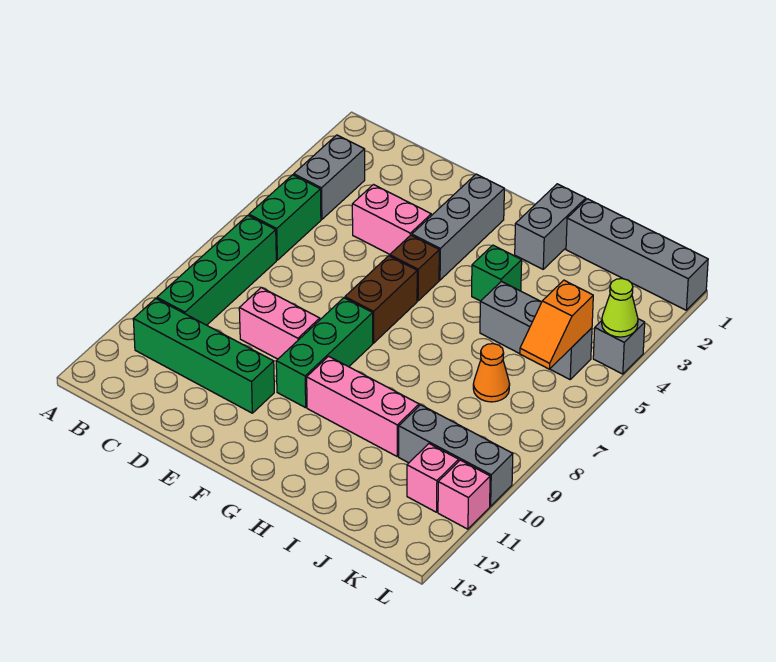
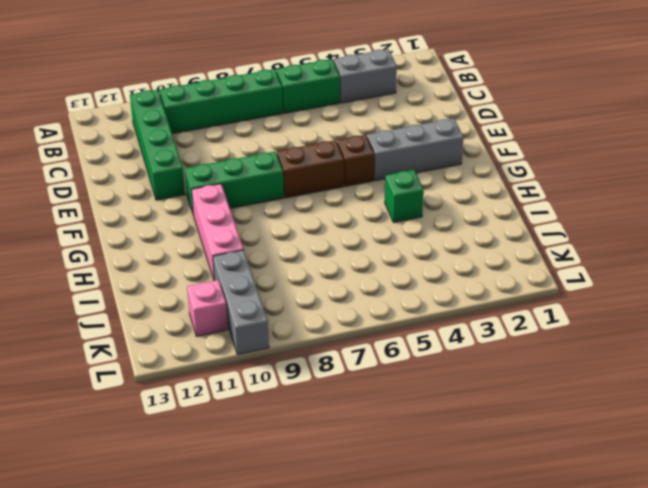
none -> pink brick D4:E4 level 1
none -> pink brick D9:E9 level 1
none -> grey brick H1:H2 level 1

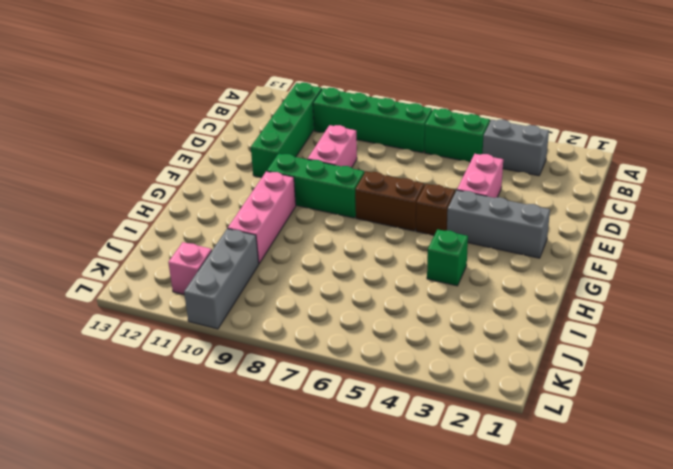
none -> grey brick H1:H2 level 1
none -> grey brick I1:L1 level 1
none -> grey brick I5:K5 level 1

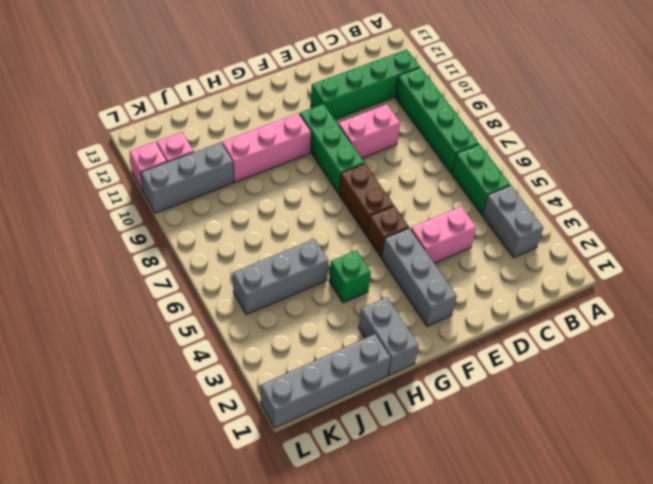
none -> orange cone J7 level 1
none -> grey brick L4 level 1
none -> orange slope K5:K6 level 2 top 5

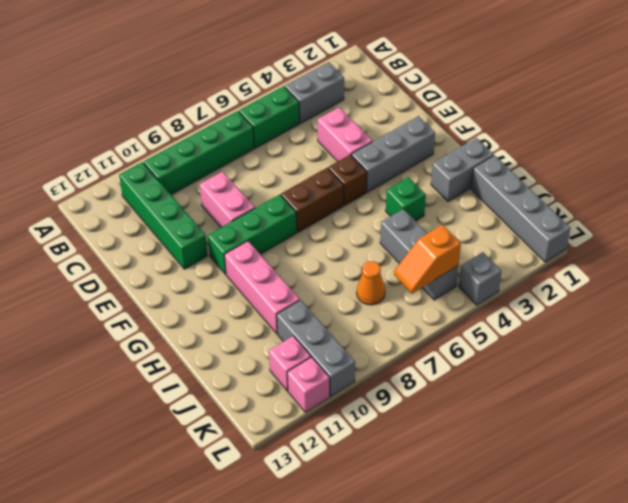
none -> lime cone L4 level 2

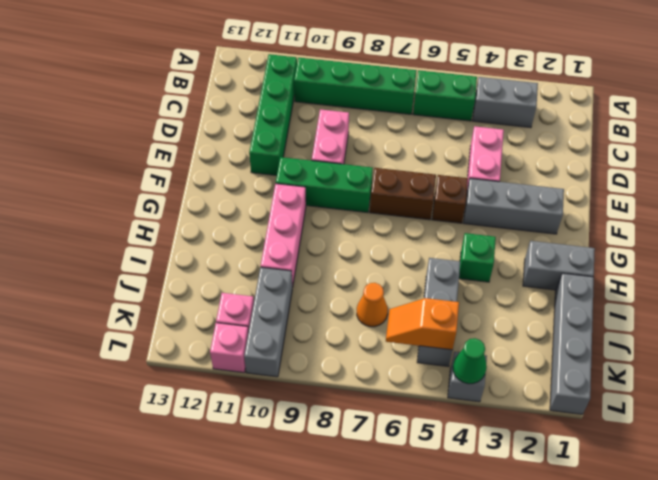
green cone L4 level 2 -> lime cone L4 level 2

